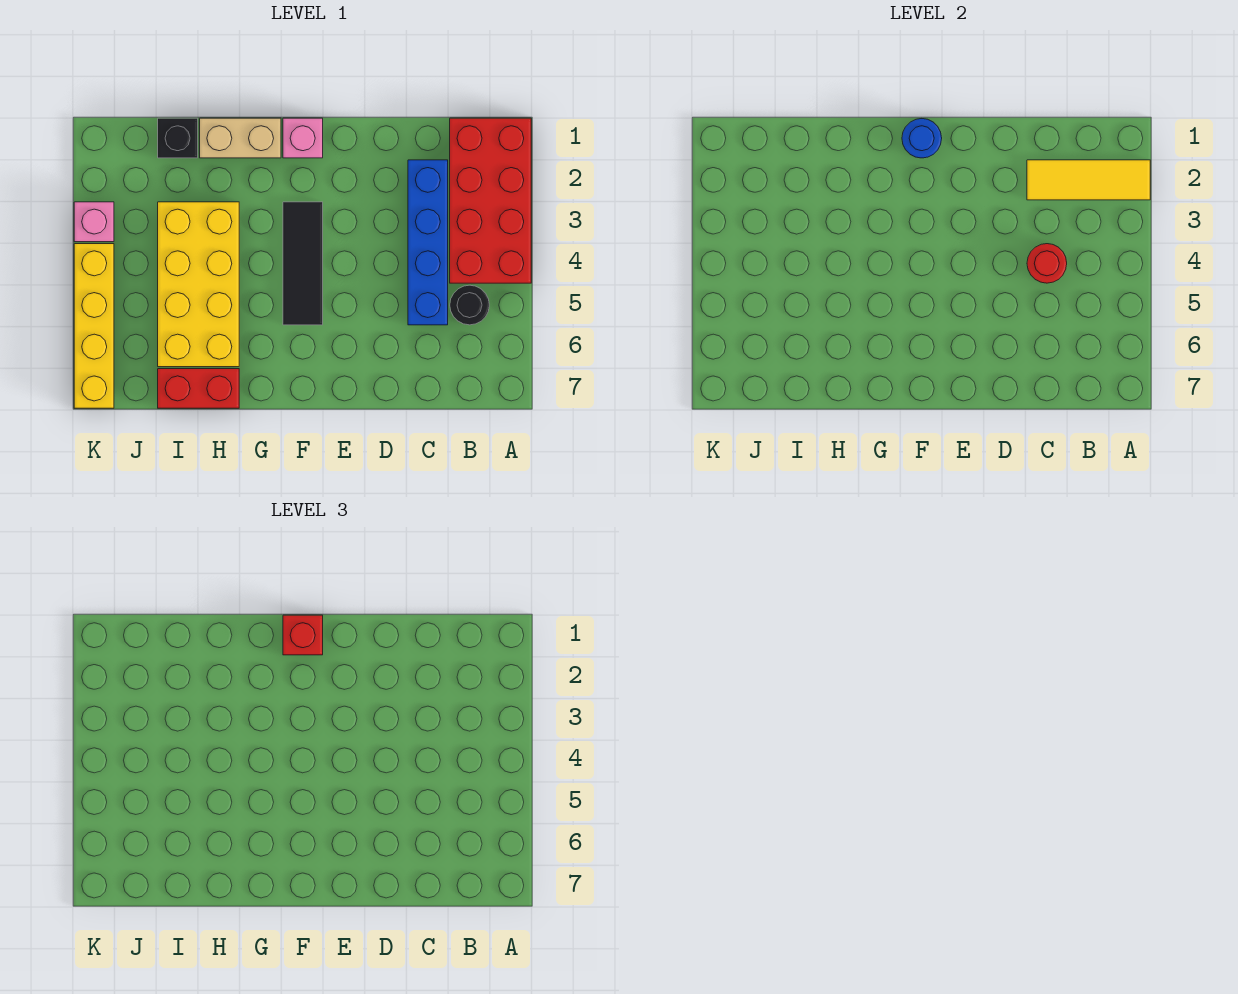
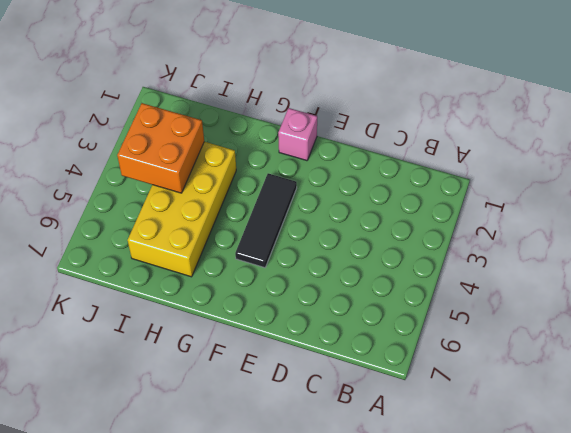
orange brick I3:J4 level 2 -> none
none -> red brick A1:B4 level 1
none -> black round brick B5 level 1
none -> blue brick C2:C5 level 1

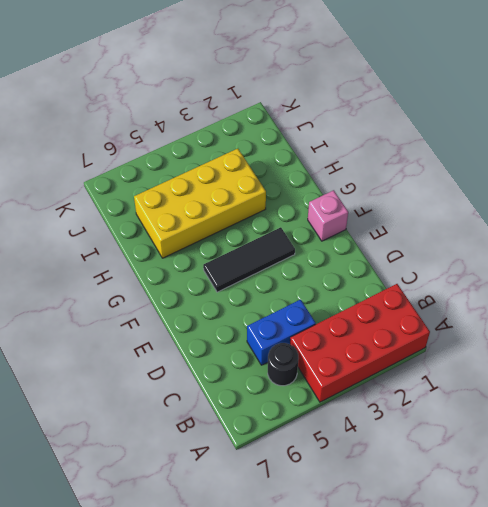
blue brick C4:C5 level 1 -> blue brick C2:C5 level 1
none -> tan brick G1:H1 level 1
none -> red brick H7:I7 level 1
none -> black brick I1 level 1

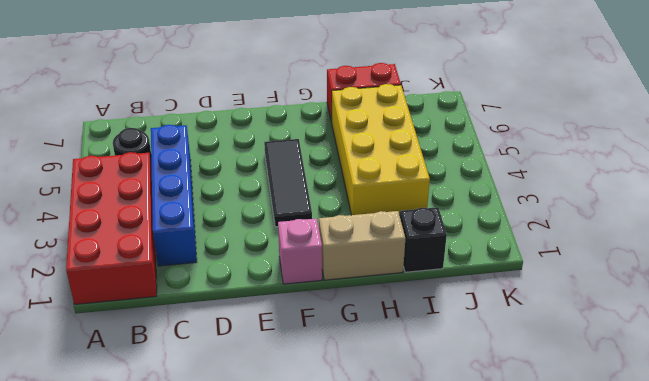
none -> pink brick K3 level 1
none -> yellow brick K4:K7 level 1
none -> yellow tile A2:C2 level 2

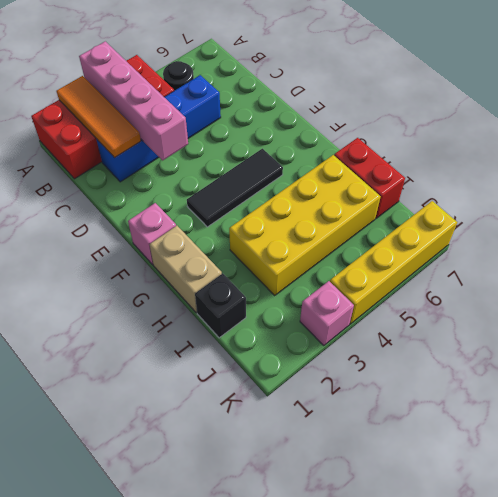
orange tile A2:C2 level 2 -> yellow tile A2:C2 level 2
pink brick A3:D3 level 2 -> none
none -> red round brick C4 level 2
none -> blue round brick F1 level 2
none -> red brick F1 level 3

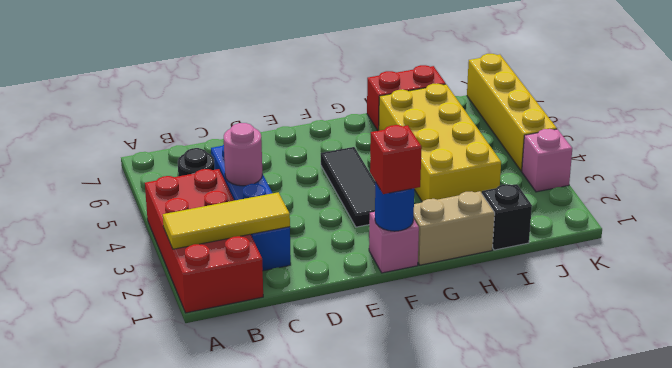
pink round brick C4 level 2 -> red round brick C4 level 2

